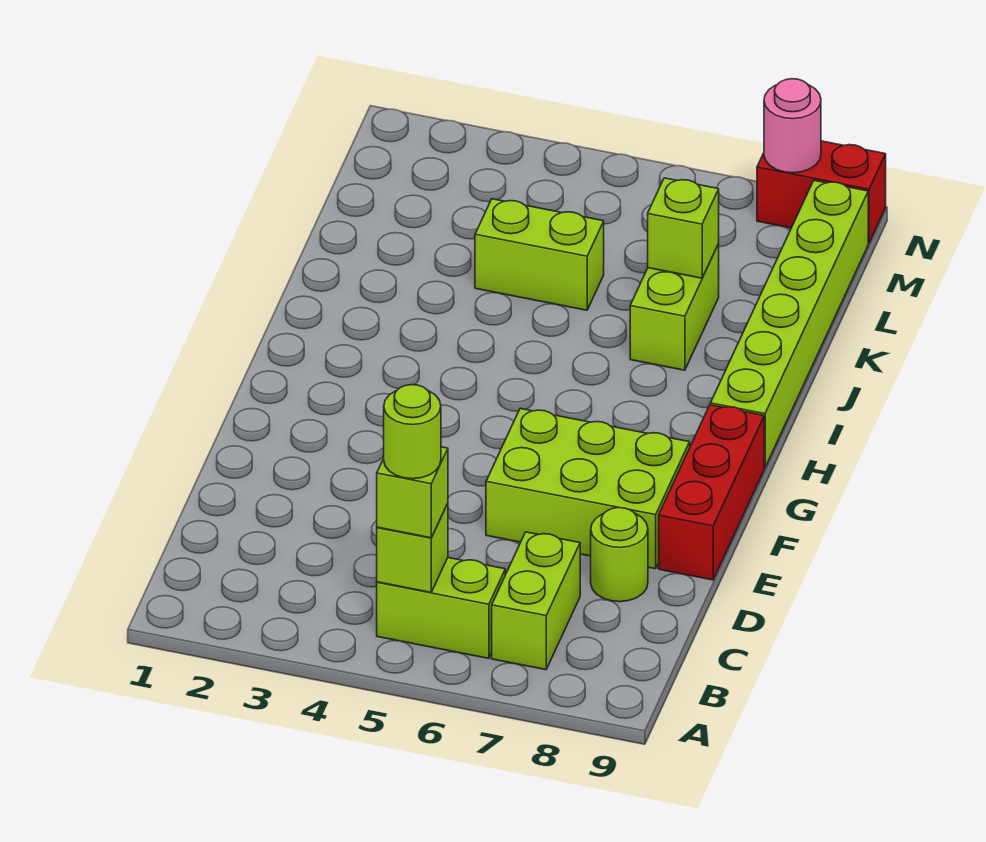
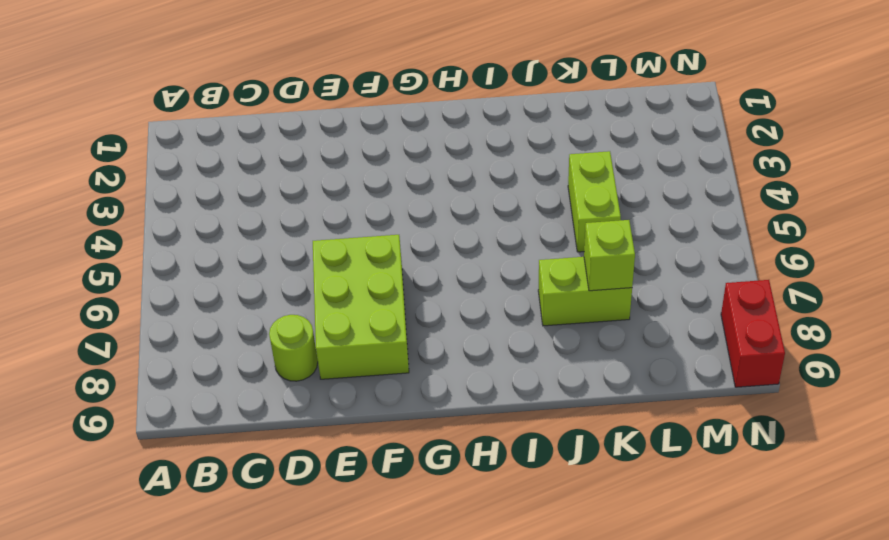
none -> lime brick B5:B6 level 1
none -> lime brick B7:C7 level 1
none -> red brick E9:G9 level 1

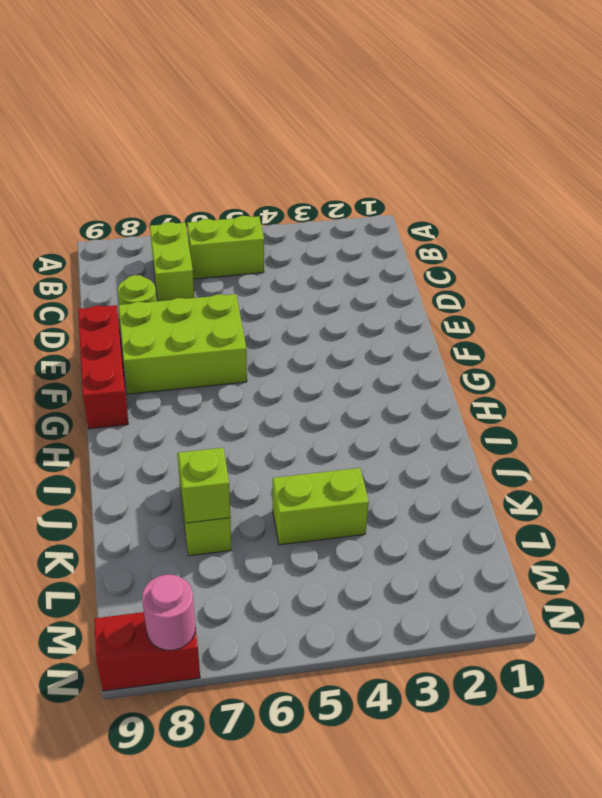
none -> lime brick H9:M9 level 1
none -> lime brick B5 level 2
none -> lime brick B5 level 3

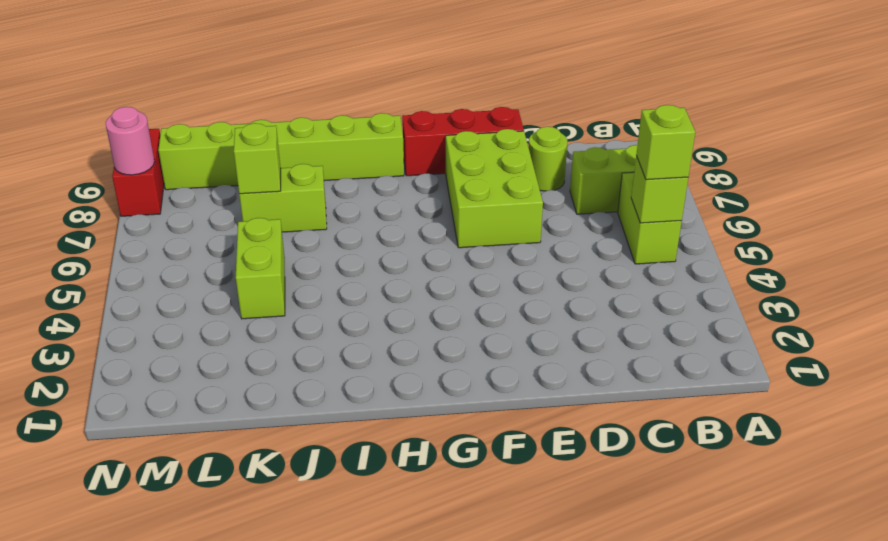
none -> lime round brick B5 level 4

